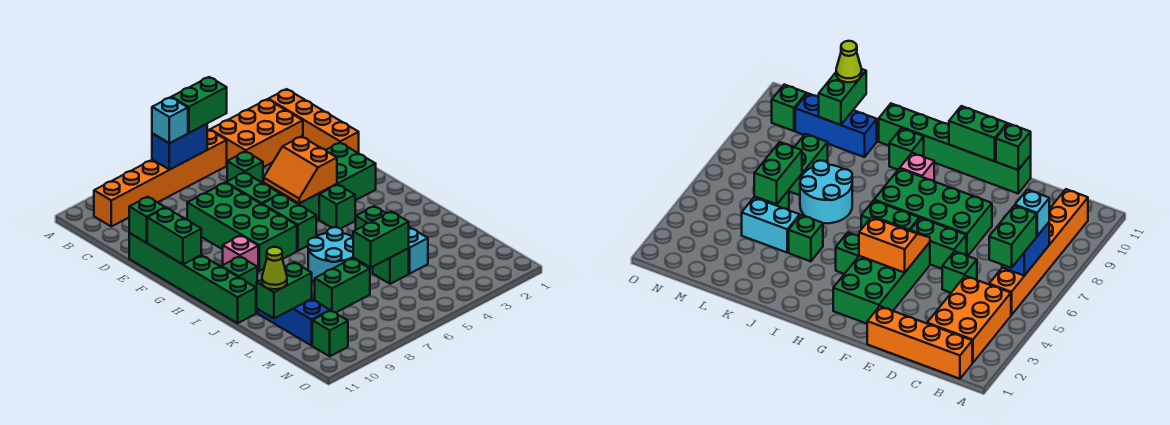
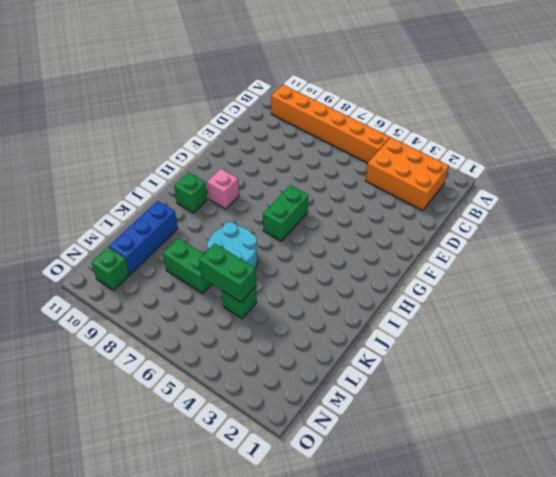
none -> orange brick B1:E1 level 1
none -> green brick D5 level 1
none -> green brick E6:F6 level 1

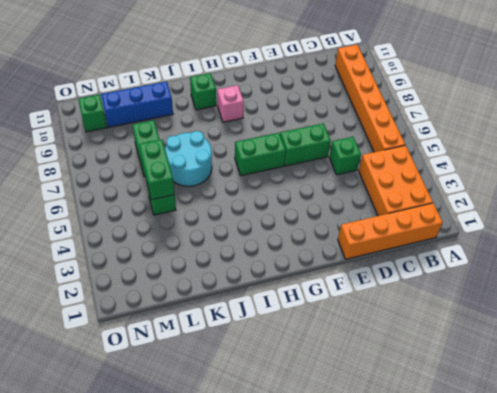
none -> green brick E7:H8 level 1
none -> green brick E11:J11 level 1
none -> green brick F2:G5 level 1

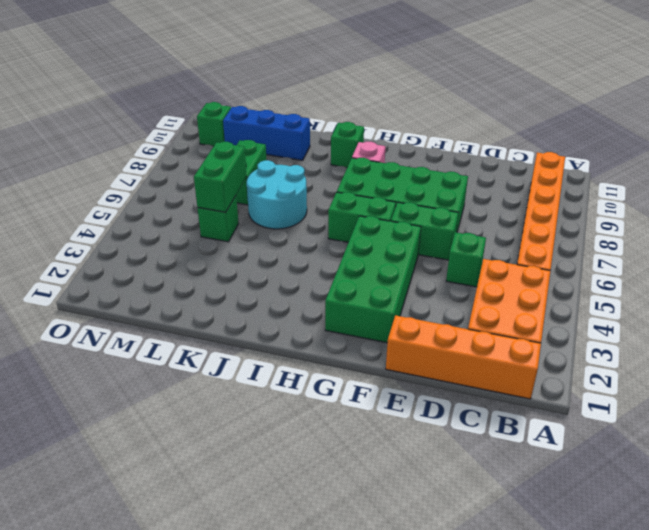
none -> green brick E11:J11 level 1
none -> green brick H4 level 1
none -> green brick J4 level 1

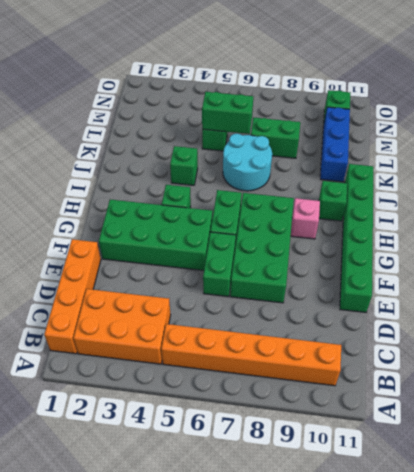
none -> green brick D5 level 1
none -> cyan brick K4:L4 level 1
none -> blue brick B6:B7 level 2

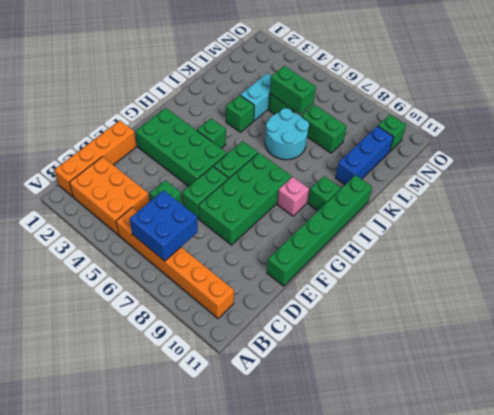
blue brick B6:C7 level 2 -> blue brick B6:B7 level 2
none -> green brick E11 level 2
none -> orange slope F4:G5 level 2 top 4
none -> green brick F11:G11 level 2

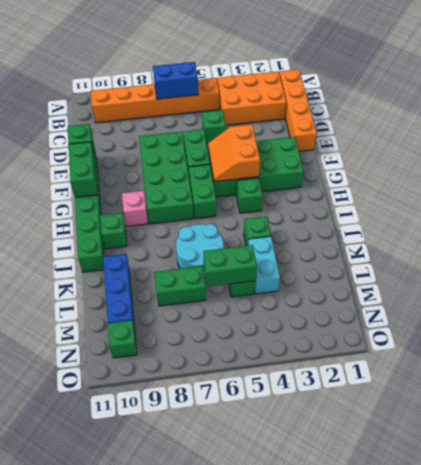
none -> green brick L10:L11 level 2
none -> green brick B5:B6 level 3
none -> cyan brick B7 level 3

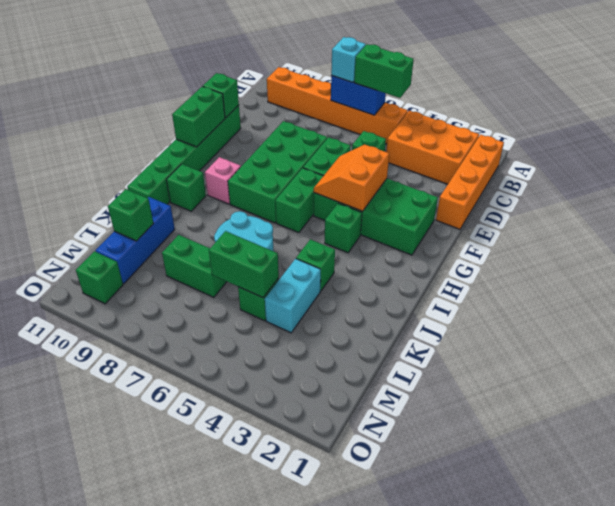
green brick L10 level 2 -> green brick L10:L11 level 2
none -> lime cone L11 level 3

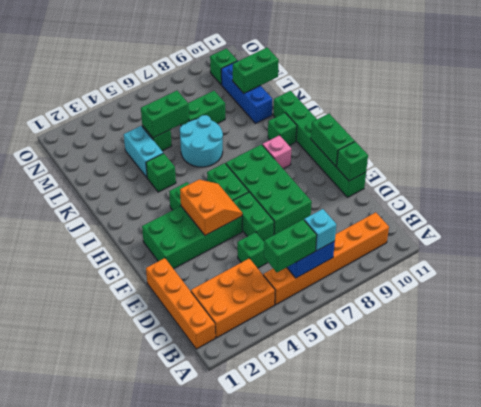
none -> lime cone L11 level 3

